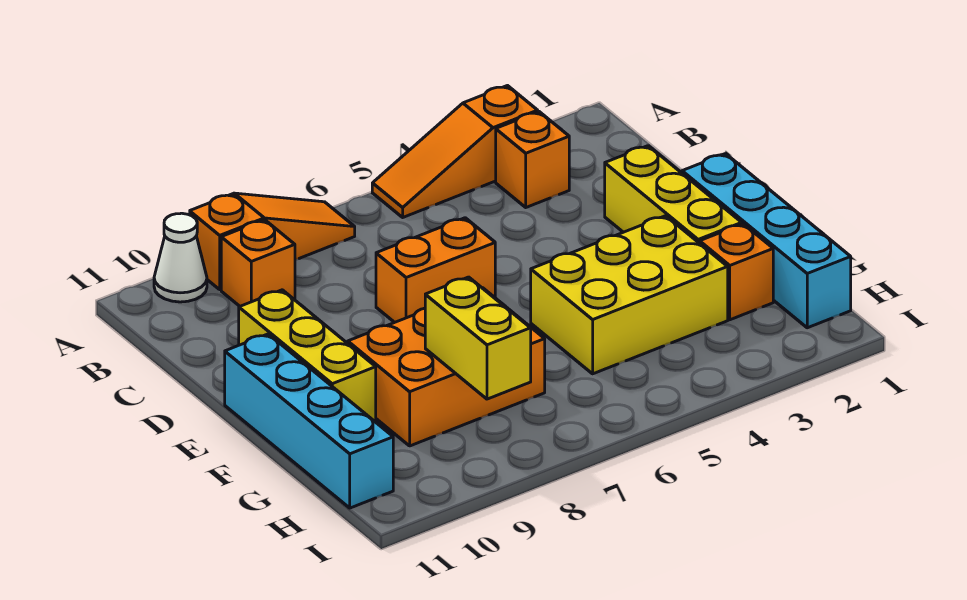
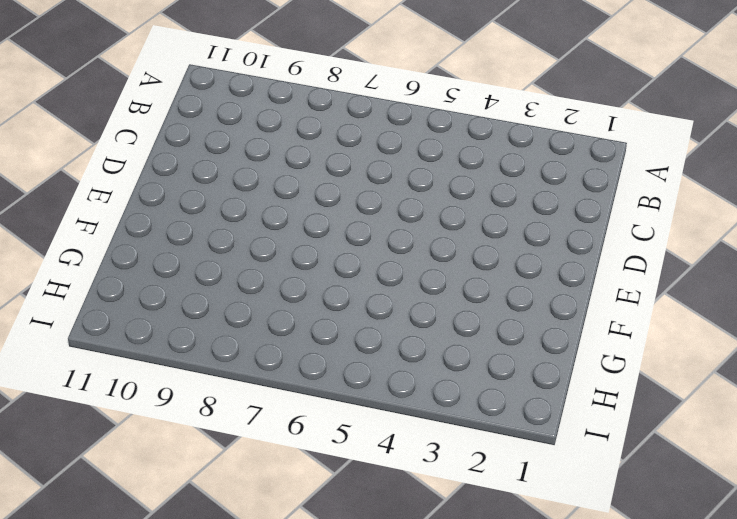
none -> orange slope A3:A5 level 1 top 3
none -> orange slope A7:A9 level 1 top 9
none -> white cone A10 level 1

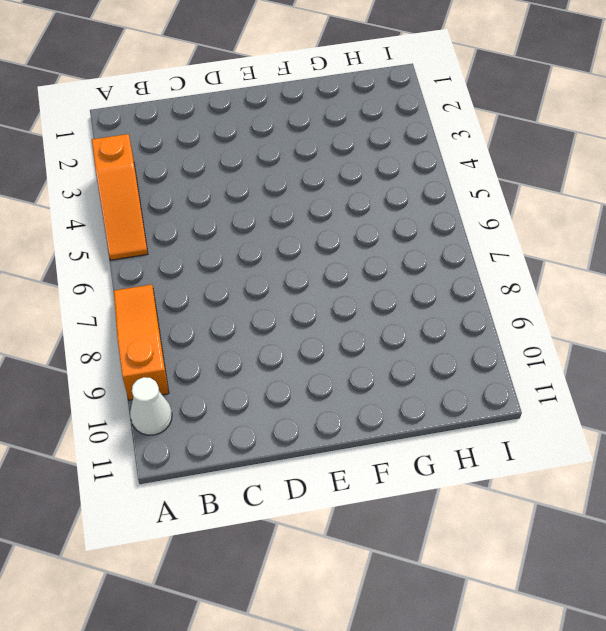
none -> orange brick B3 level 1
none -> orange brick B9 level 1
none -> yellow brick D2:F2 level 1

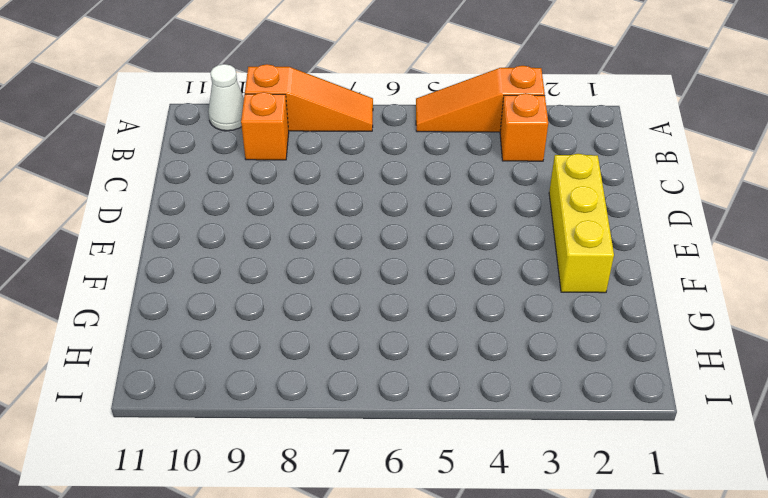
none -> orange brick D6:D7 level 1
none -> yellow brick D10:F10 level 1
none -> cyan brick E1:H1 level 1

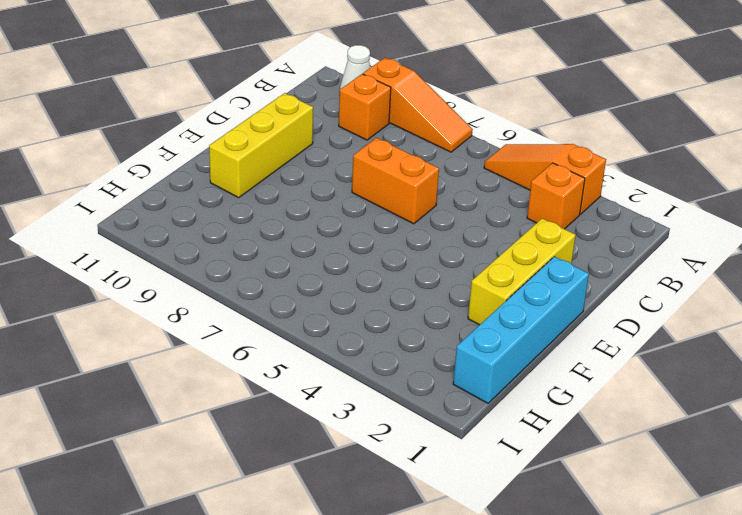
none -> cyan brick E11:H11 level 1
none -> yellow brick F3:G5 level 1
none -> orange brick F7:G9 level 1

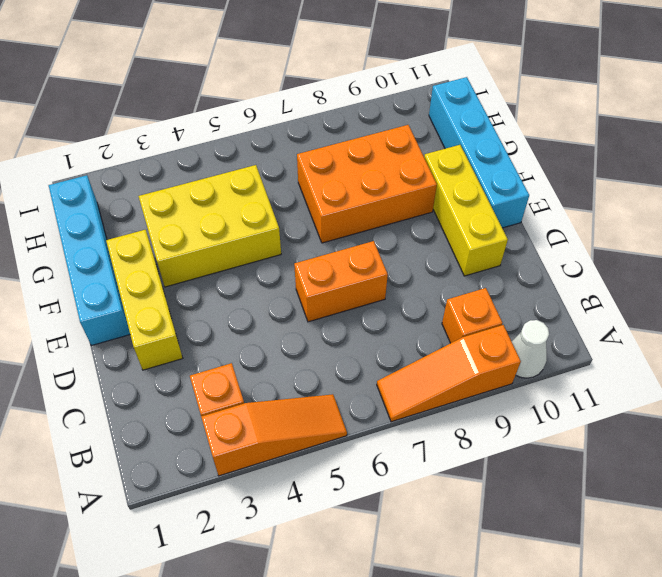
none -> orange brick G2 level 1
none -> yellow brick G8:H8 level 2

